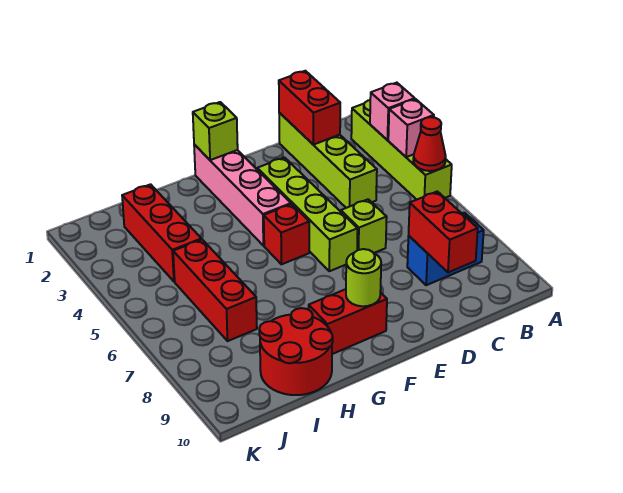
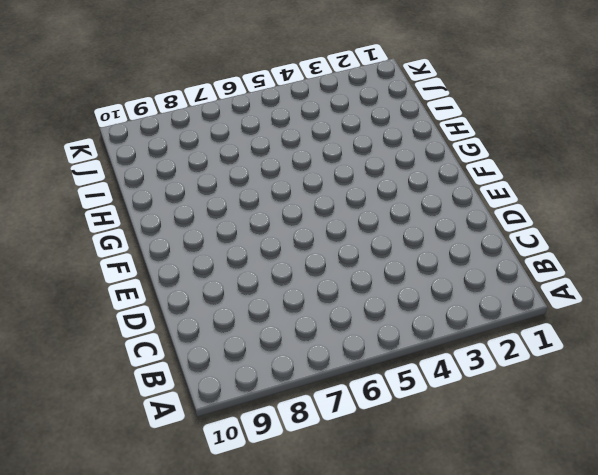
none -> lime brick A2:A5 level 1
none -> blue brick B8:C8 level 1
none -> lime brick C1:C4 level 1

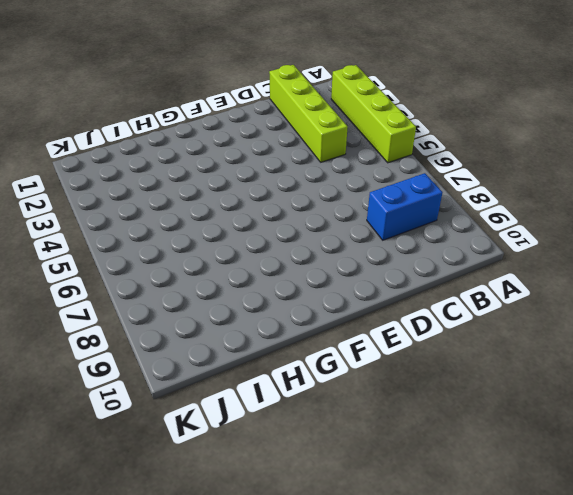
none -> lime brick D6 level 1
none -> lime brick E3:E6 level 1
none -> pink brick F1:F4 level 1

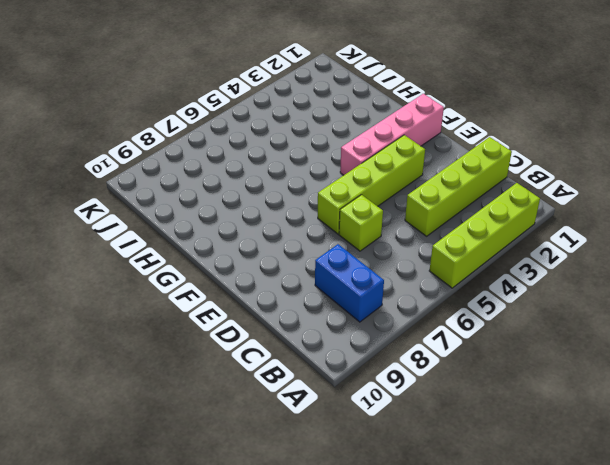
none -> red brick F5 level 1
none -> red brick F9:G9 level 1
none -> red round brick H9:I10 level 1

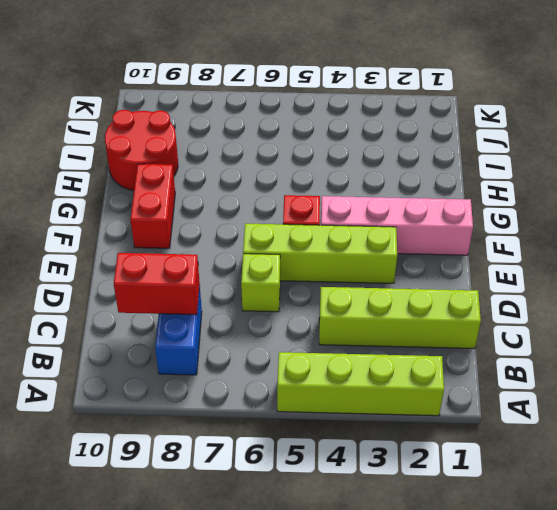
none -> red brick I2:I4 level 1
none -> red brick I5:I7 level 1
none -> pink brick A3 level 2

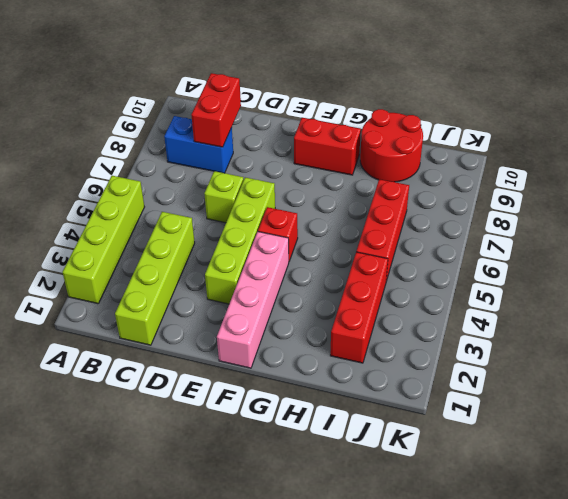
none -> pink brick A3 level 2
none -> pink brick A4 level 2
none -> red cone A5 level 2

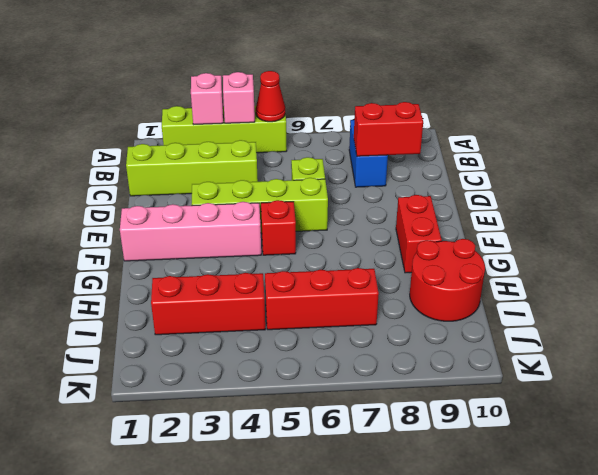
none -> red brick C1:C2 level 2
none -> lime brick F1 level 2
none -> lime round brick F9 level 2

